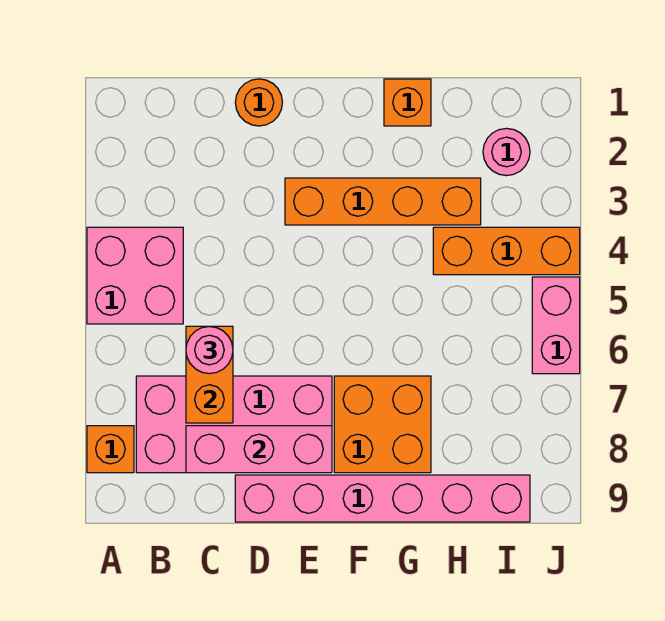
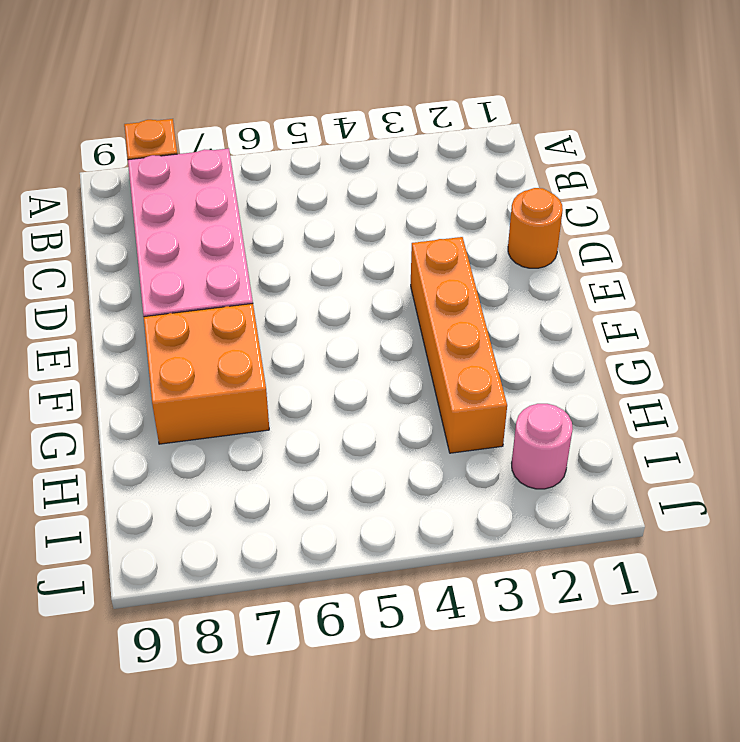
none -> pink brick A4:B5 level 1
none -> pink brick D9:I9 level 1
none -> orange brick G1 level 1

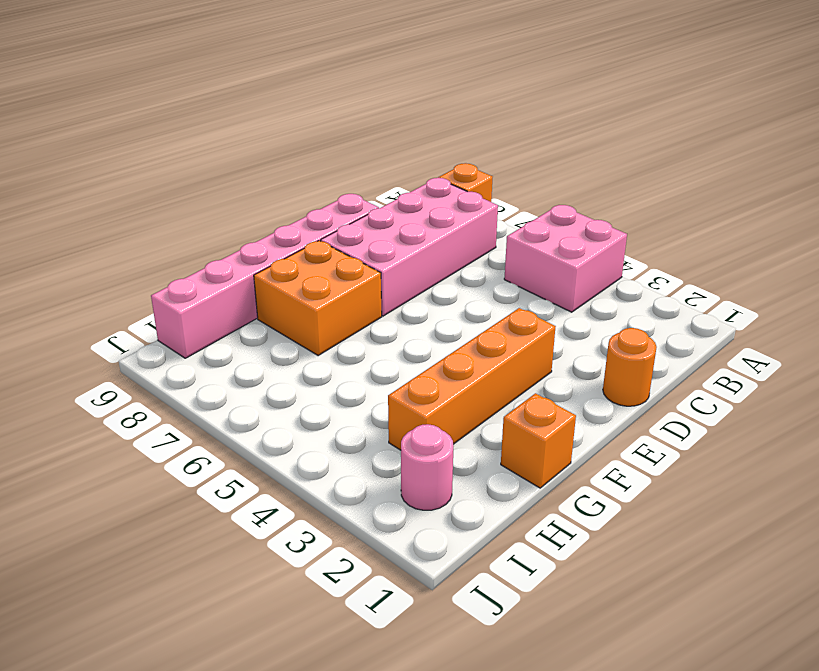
none -> orange brick H4:J4 level 1
none -> pink brick J5:J6 level 1
none -> orange brick C6:C7 level 2

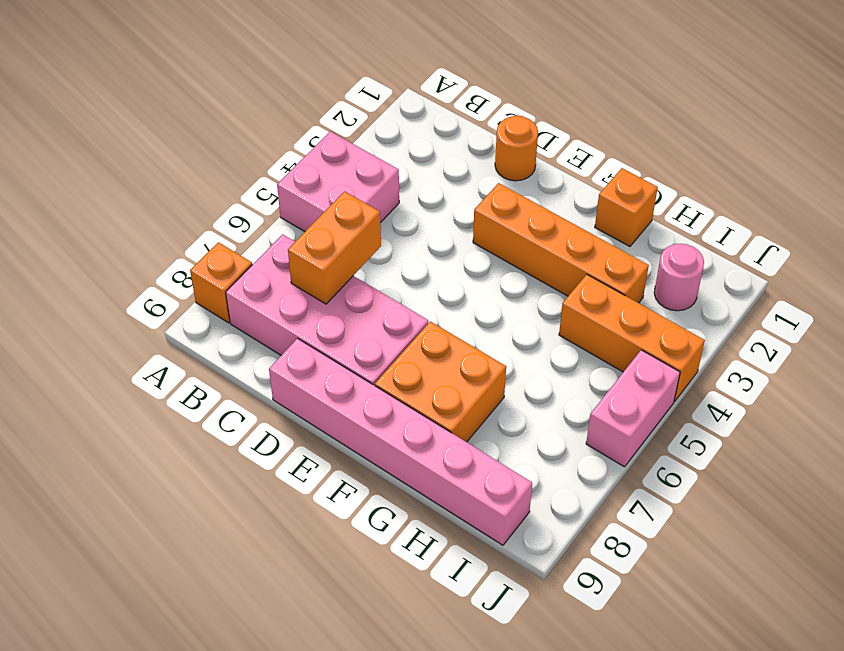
none -> pink brick C8:E8 level 2
none -> pink round brick C6 level 3

